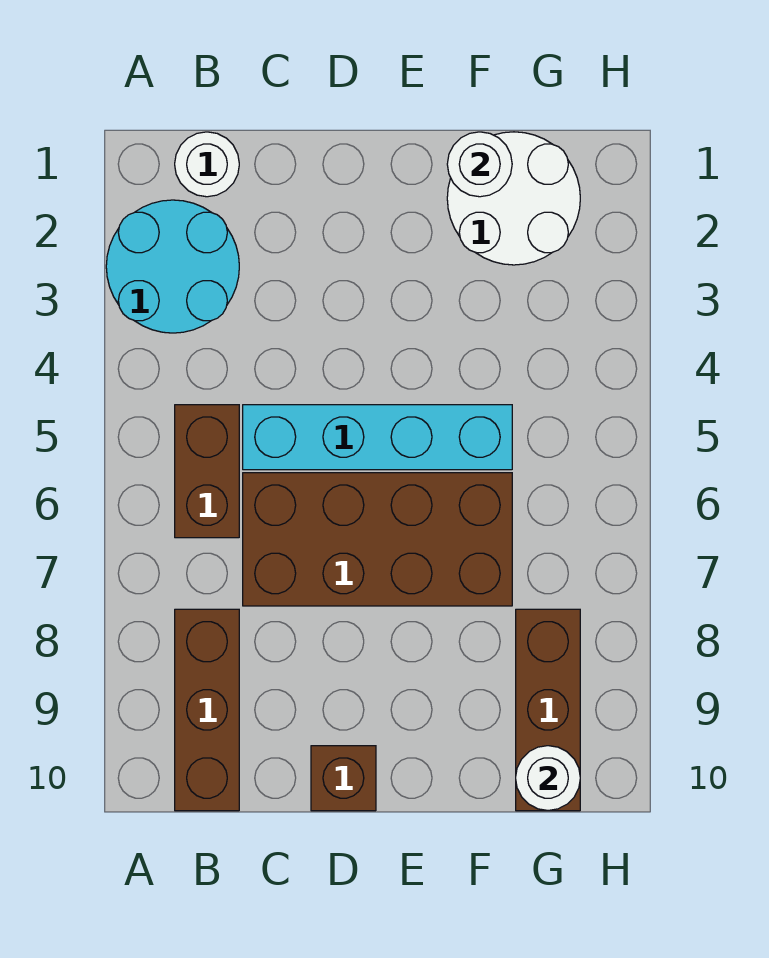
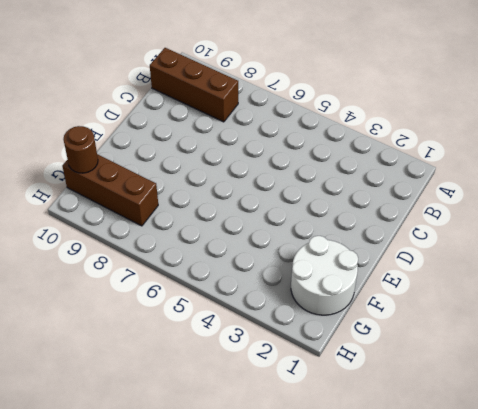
brown round brick G10 level 2 -> white round brick G10 level 2
none -> cyan round brick A2:B3 level 1
none -> white round brick B1 level 1

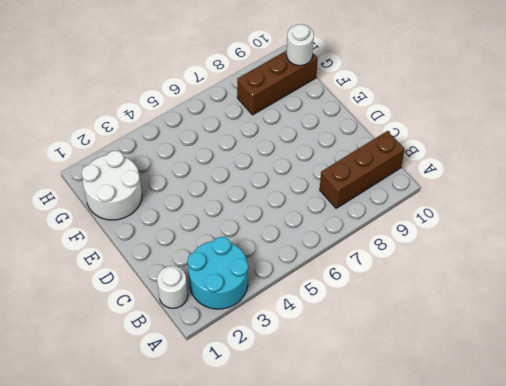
none -> brown brick B5:B6 level 1
none -> cyan brick C5:F5 level 1

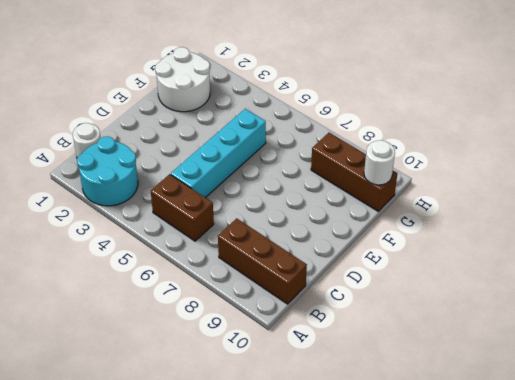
none -> brown brick C6:F7 level 1
none -> brown brick D10 level 1

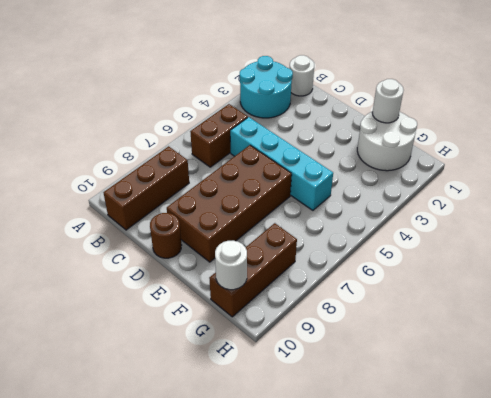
brown brick D6:E9 level 1 -> brown brick C6:F7 level 1
brown round brick D10 level 1 -> brown brick D10 level 1

